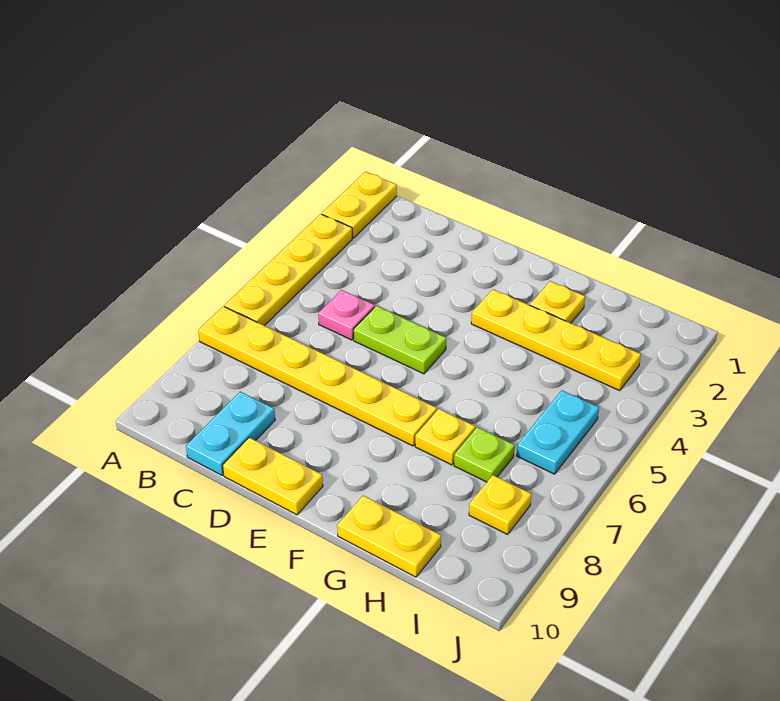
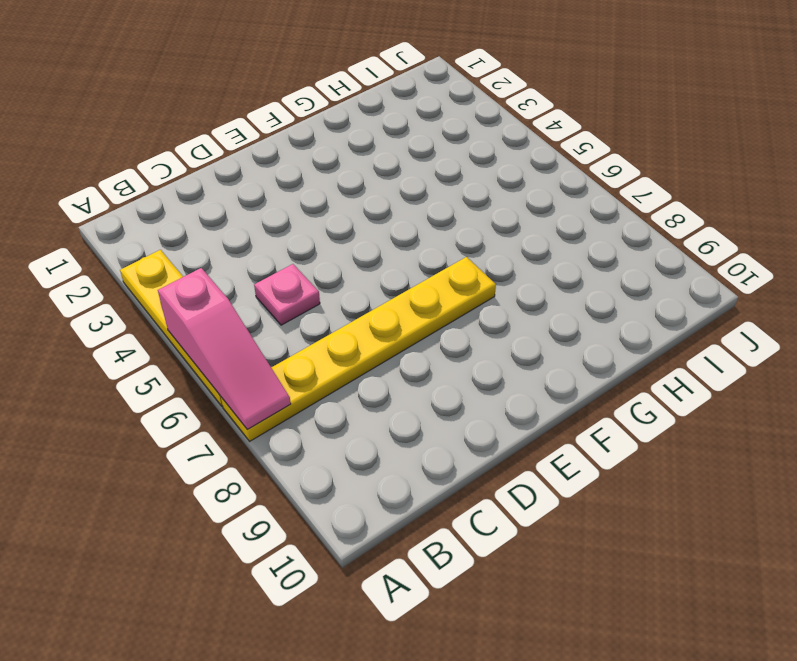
pink slope A5:A7 level 2 top 5 -> none
none -> yellow plate A1:A2 level 1
none -> cyan plate C9:C10 level 1
none -> lime plate D5:E5 level 1

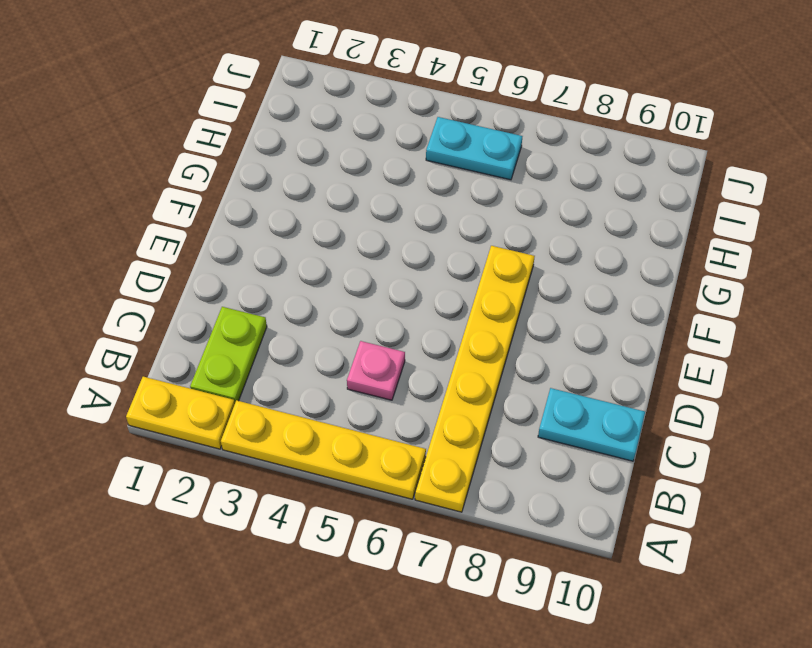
lime plate B2:C2 level 1 -> lime plate D5:E5 level 1
none -> yellow plate D10:E10 level 1
none -> yellow plate F3:I3 level 1
none -> yellow plate G2 level 1

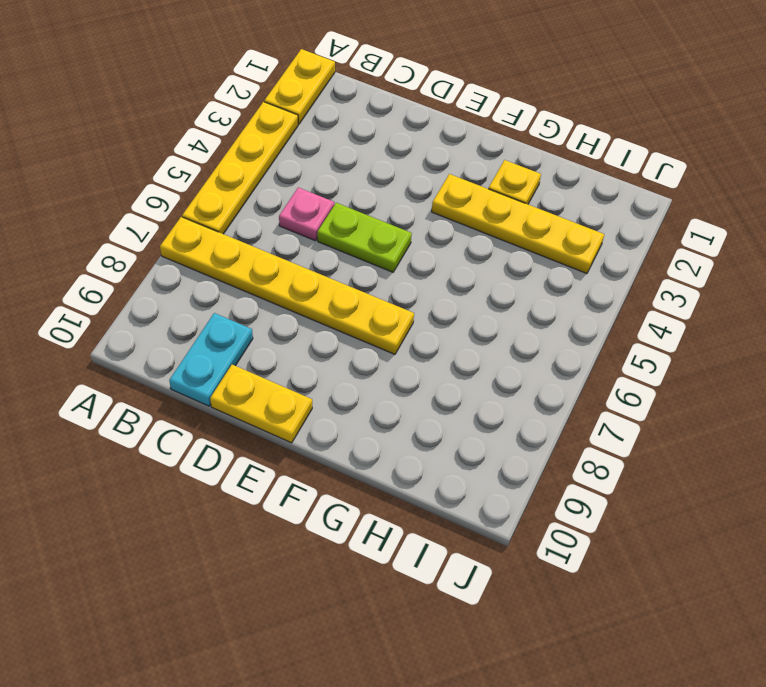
none -> yellow plate G7 level 1
none -> yellow plate G10:H10 level 1
none -> lime plate H7 level 1

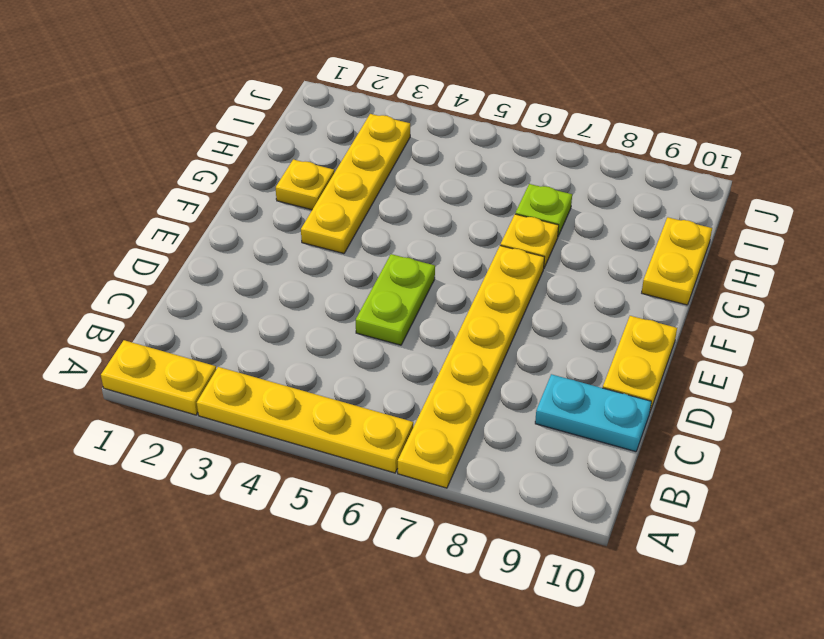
none -> pink plate C5 level 1
none -> cyan plate I5:I6 level 1
none -> yellow plate I8 level 1

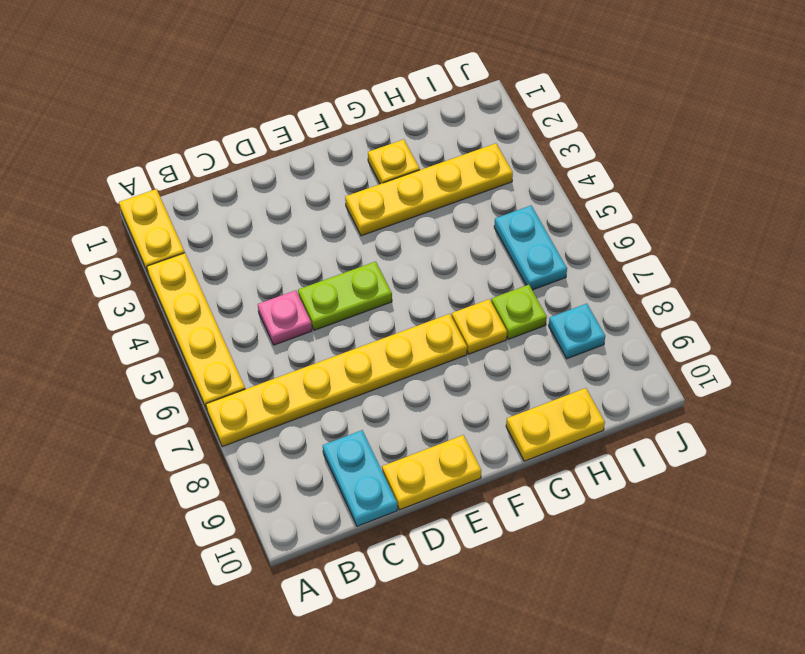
cyan plate I8 level 1 -> yellow plate I8 level 1

